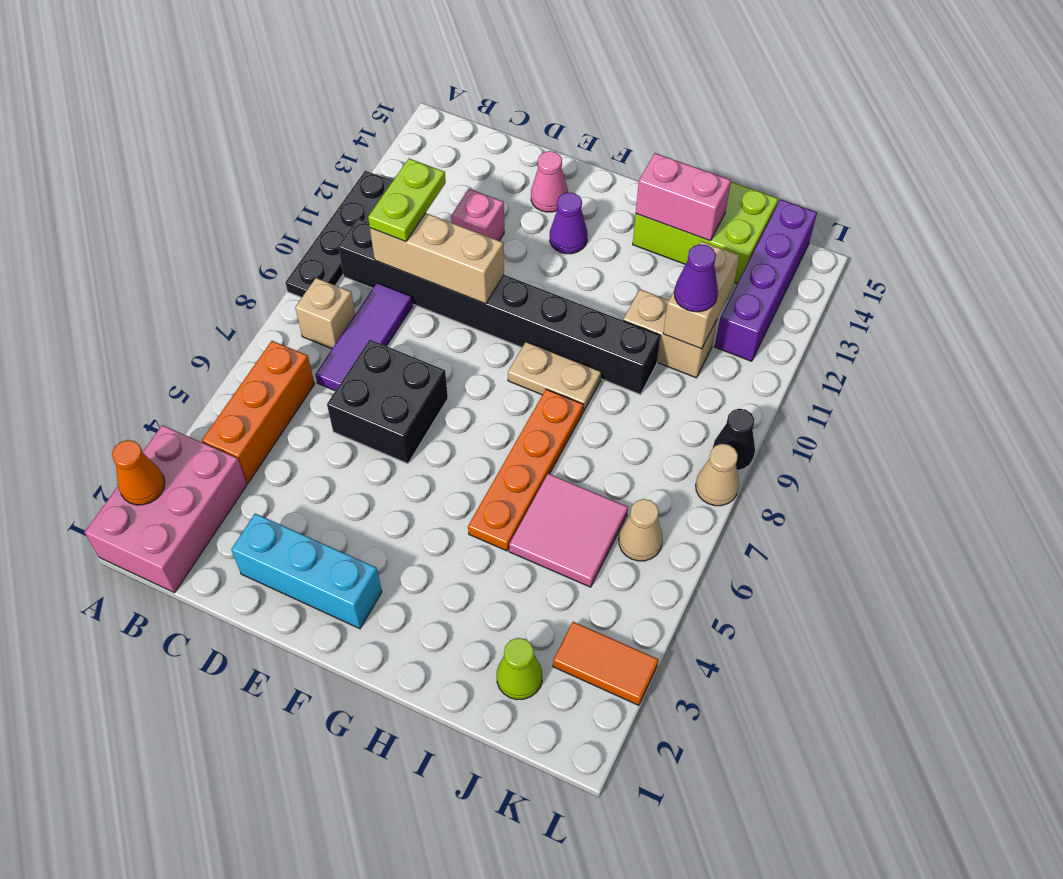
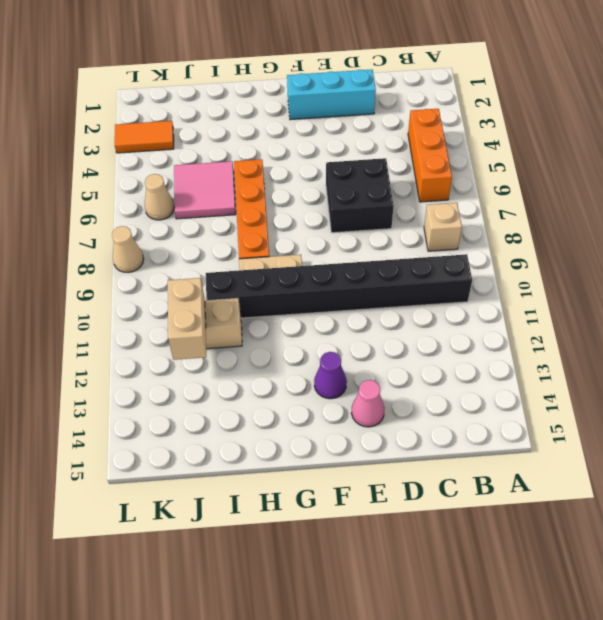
none -> pink brick A1:B3 level 1
none -> black plate A9:A12 level 1
none -> purple tile C7:C9 level 1

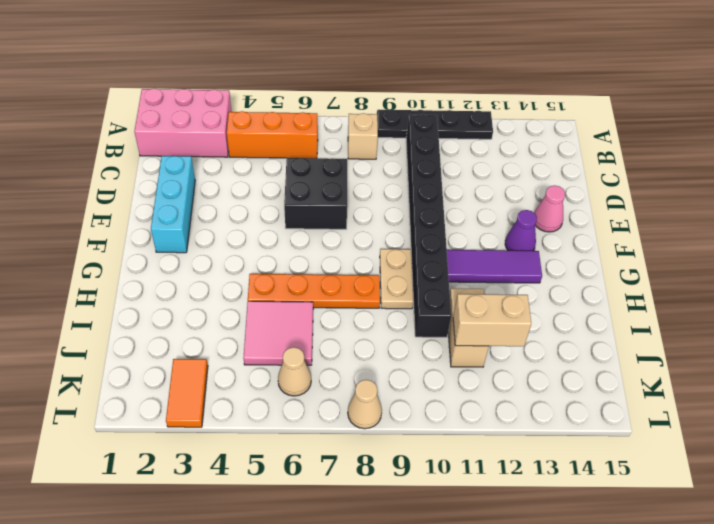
purple tile G11:G13 level 1 -> purple tile C7:C9 level 1
none -> pink brick D12 level 1
none -> lime brick H14:J15 level 1
none -> lime cone J2 level 1

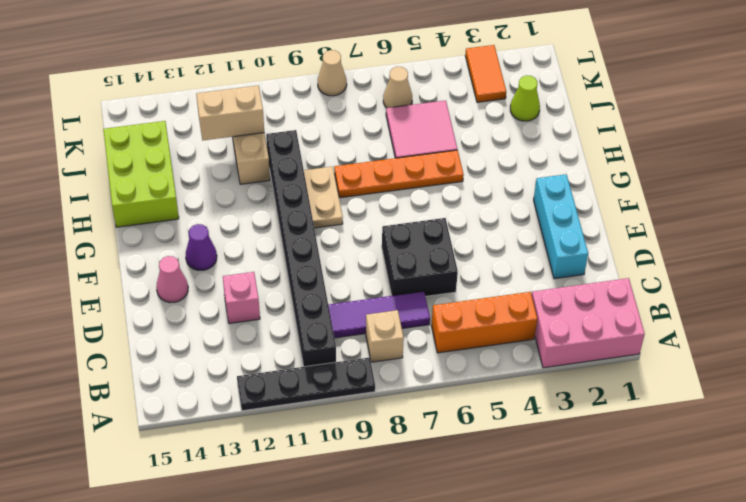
none -> purple brick K12:K15 level 1
none -> black cone L9 level 1
none -> orange cone A2 level 2

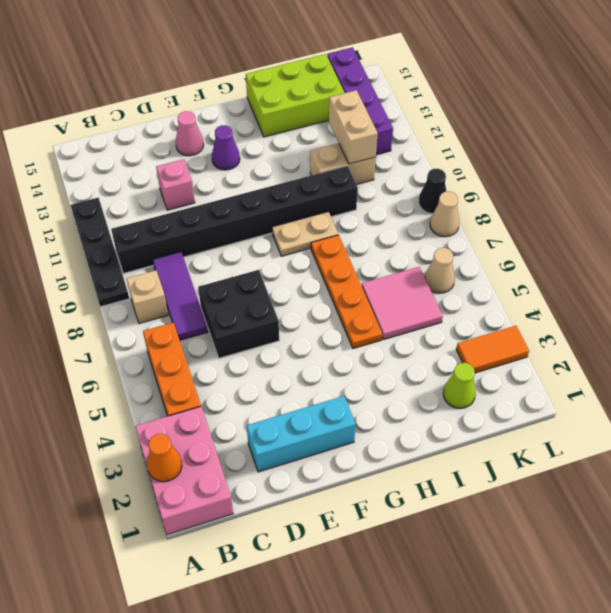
none -> tan brick C10:E10 level 2
none -> pink brick H14:I14 level 2
none -> lime plate C10:C11 level 3

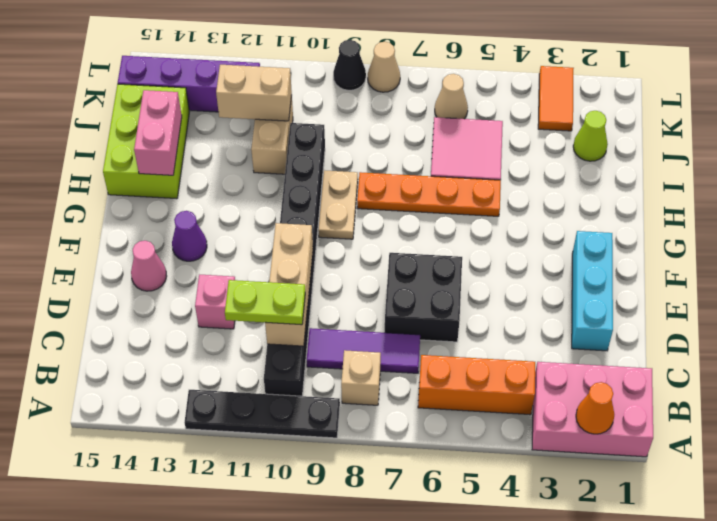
none -> purple cone J11 level 3

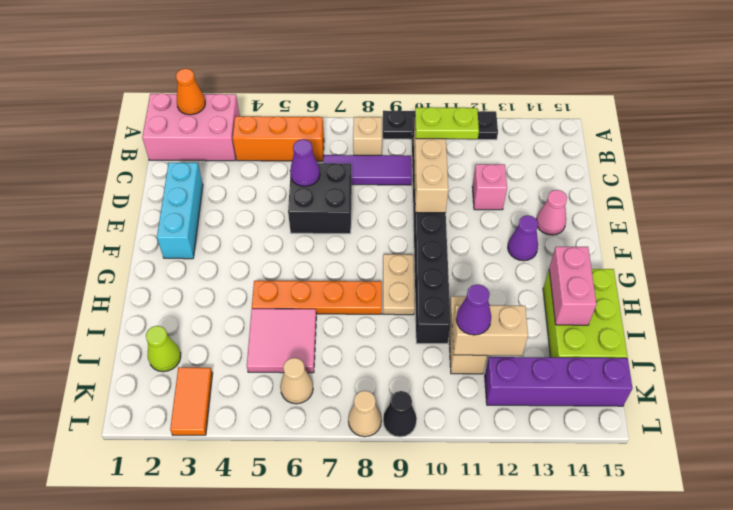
purple cone D6 level 2 -> none

